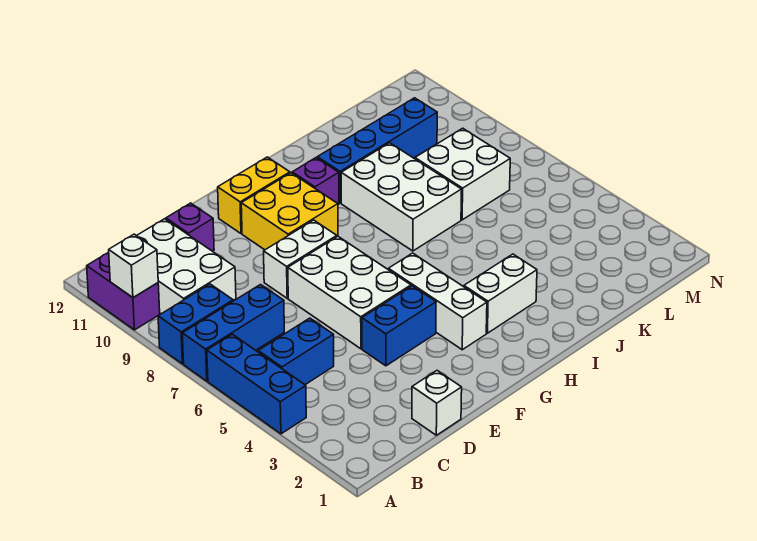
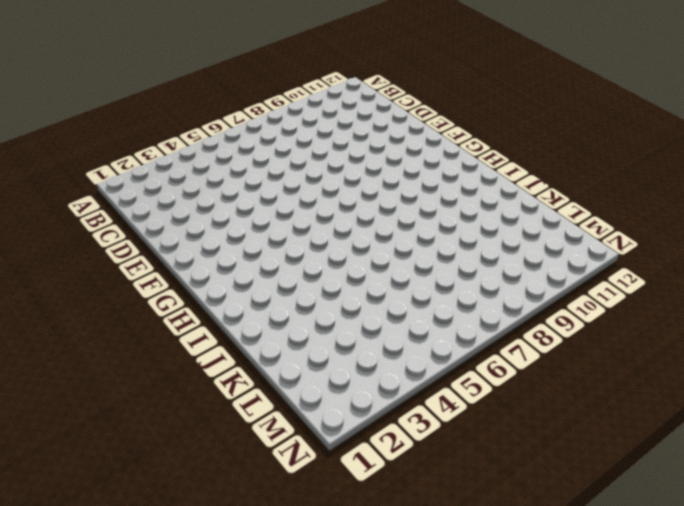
none -> blue brick A4:A6 level 1
none -> blue brick A7:C7 level 1
none -> blue brick A8:B8 level 1

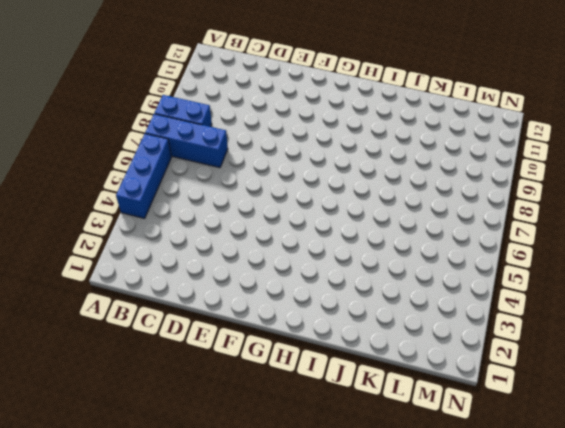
none -> purple brick A10:A11 level 1
none -> blue brick B5:C5 level 1
none -> white brick B9:C11 level 1

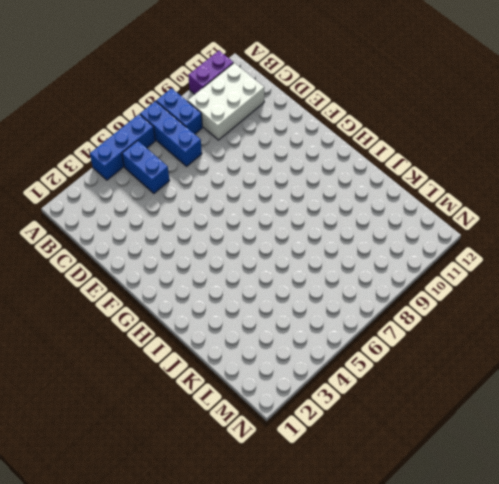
none -> white brick D1 level 1
none -> purple brick D11 level 1
none -> blue brick E4:F4 level 1

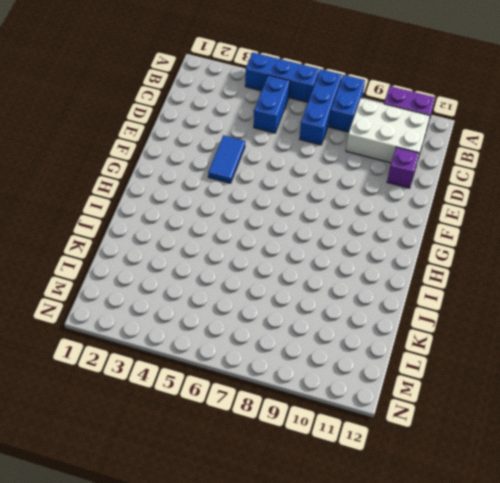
blue tile E4:F4 level 1 -> blue brick E4:F4 level 1
none -> white brick D1 level 1
none -> white brick E5:F7 level 1
none -> white brick E8:F8 level 1

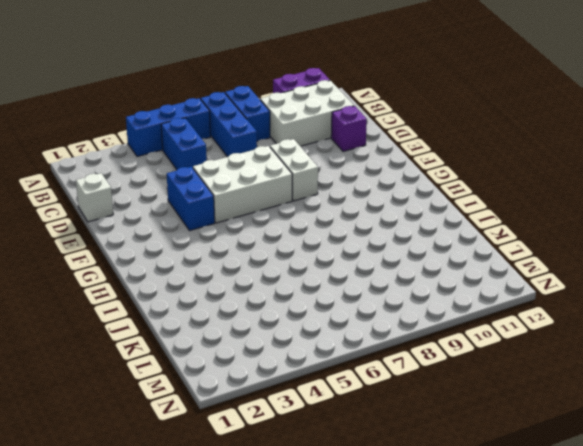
none -> yellow brick F9:G10 level 1
none -> yellow brick F11:G11 level 1
none -> white brick G3:G5 level 1

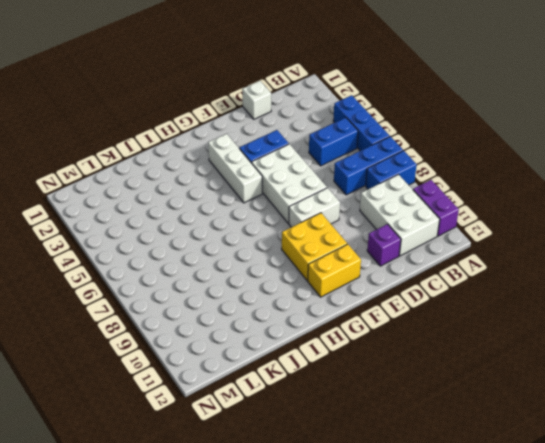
none -> white brick H3:I3 level 1
none -> purple brick H10 level 1
none -> white brick I7:J9 level 1

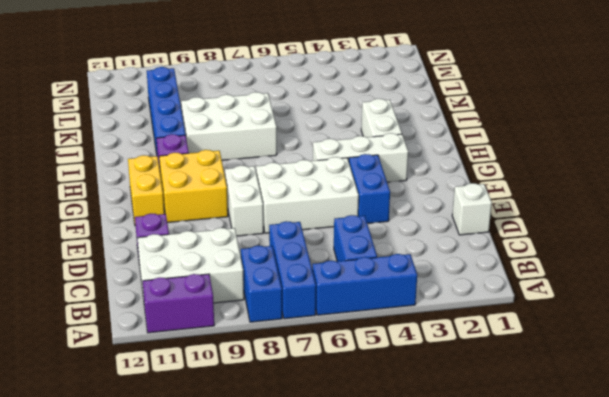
none -> white brick K7:L8 level 1
none -> white brick A10 level 2

